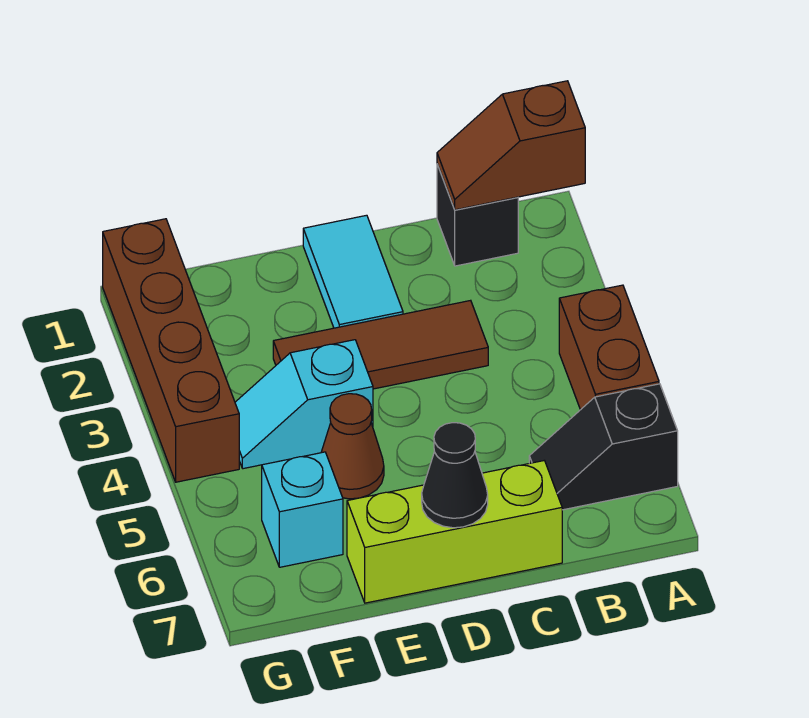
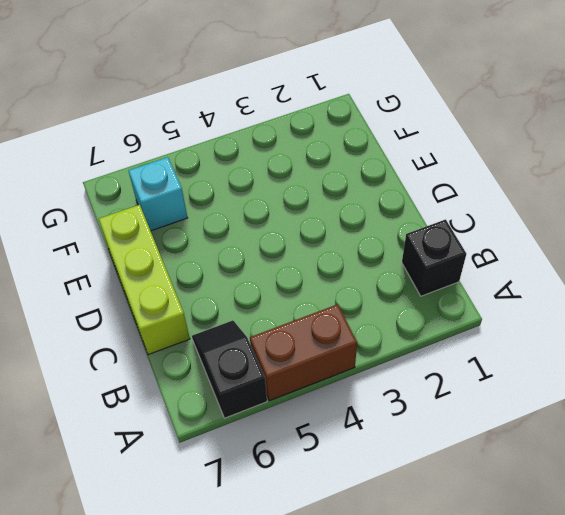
none -> brown tile C3:E3 level 1
none -> cyan tile D1:D2 level 1
none -> cyan slope E4:F4 level 1 top E

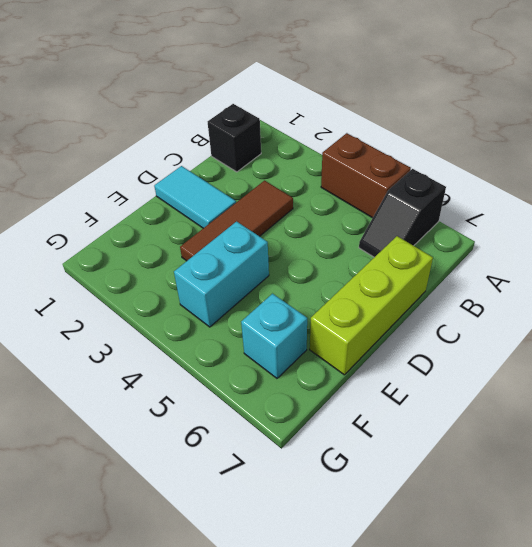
cyan brick E4:F4 level 1 -> cyan slope E4:F4 level 1 top E
none -> brown cone E5 level 1
none -> brown brick G1:G4 level 1
none -> brown slope A1:B1 level 2 top A

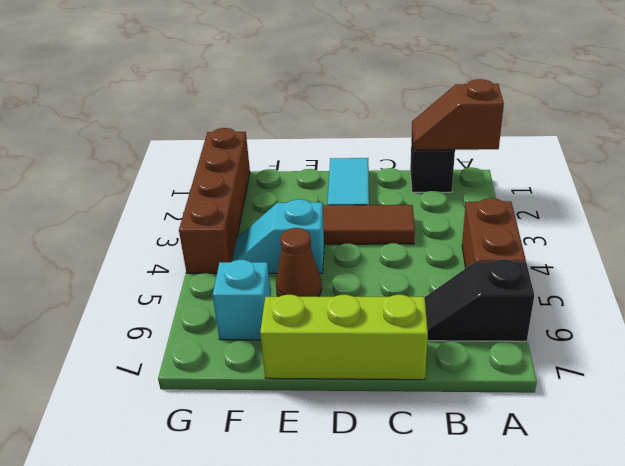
none -> black cone D7 level 2

